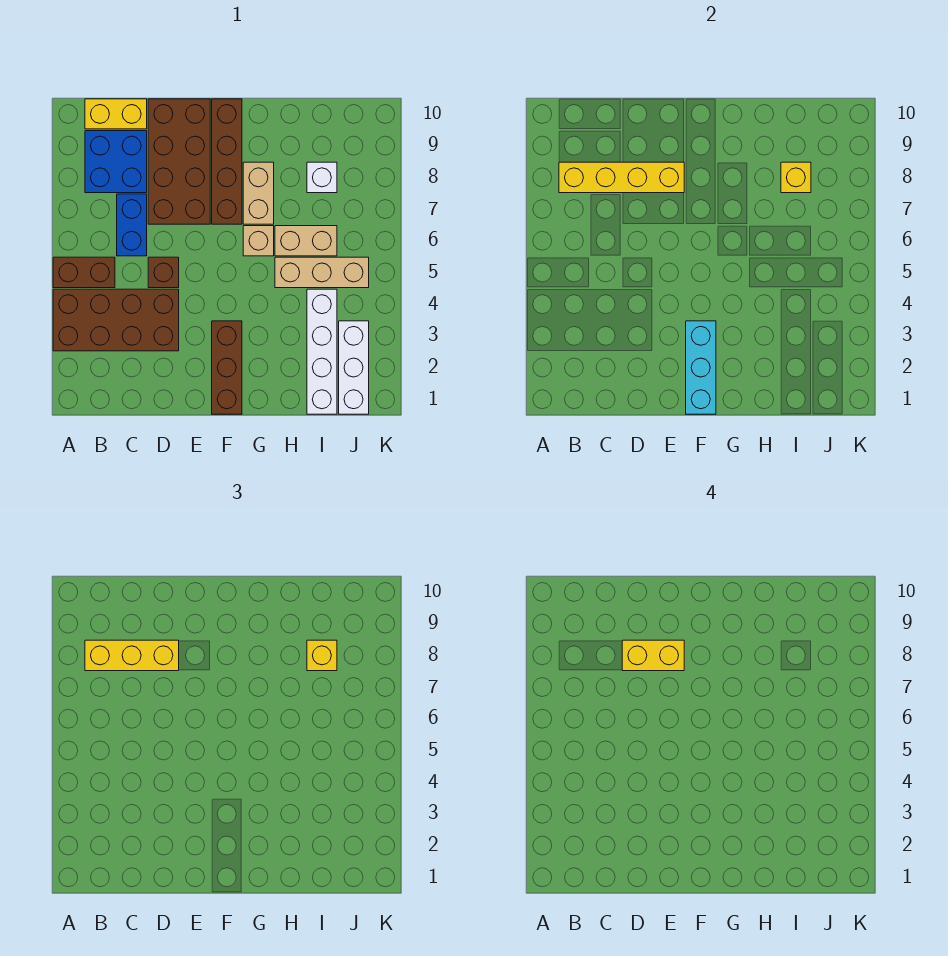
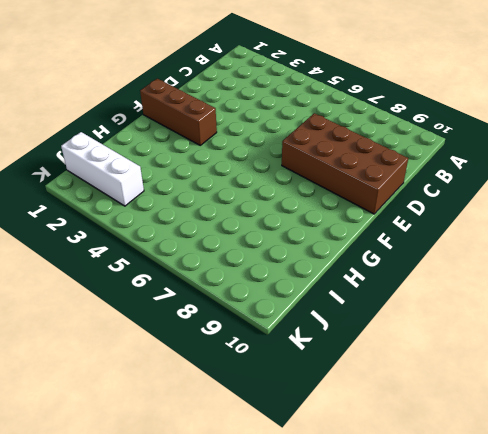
none -> brown brick A3:D4 level 1
none -> brown brick A5:B5 level 1
none -> blue brick B8:C9 level 1

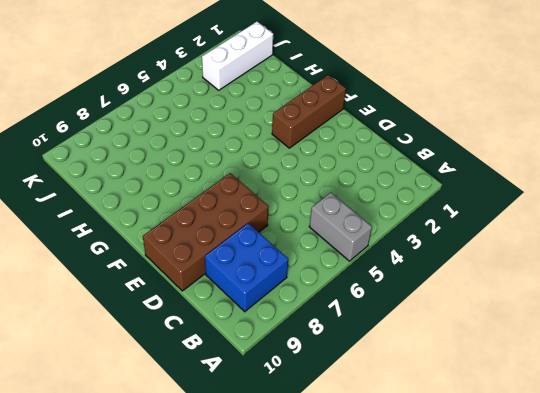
grey brick A5:B5 level 1 -> brown brick A5:B5 level 1
none -> brown brick A3:D4 level 1
none -> yellow brick B10:C10 level 1
none -> blue brick C6:C7 level 1

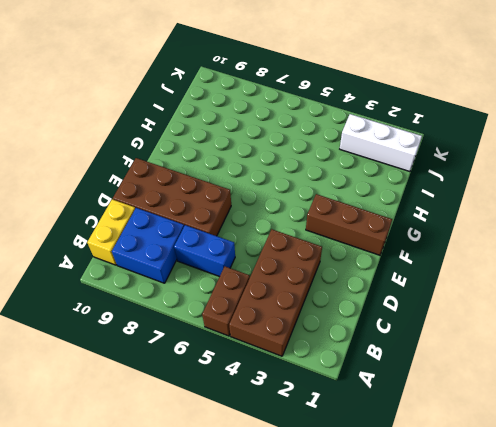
none -> brown brick D5 level 1
none -> brown brick F7:F10 level 1
none -> tan brick G6 level 1

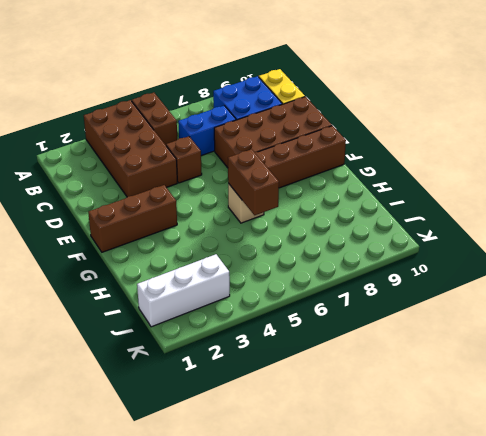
brown brick G6:H6 level 2 -> none
none -> tan brick G7:G8 level 1
none -> tan brick H5:J5 level 1
none -> tan brick H6:I6 level 1

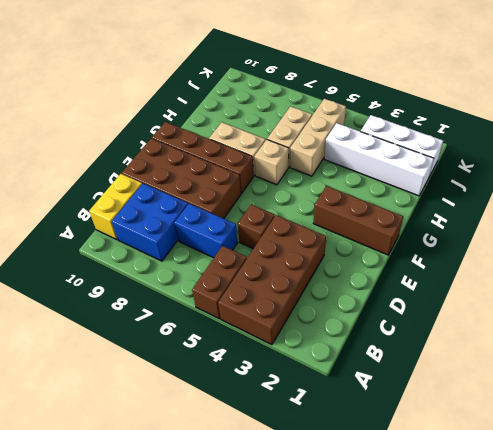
none -> white brick I8 level 1
none -> yellow brick B8:E8 level 2
none -> cyan brick F1:F3 level 2

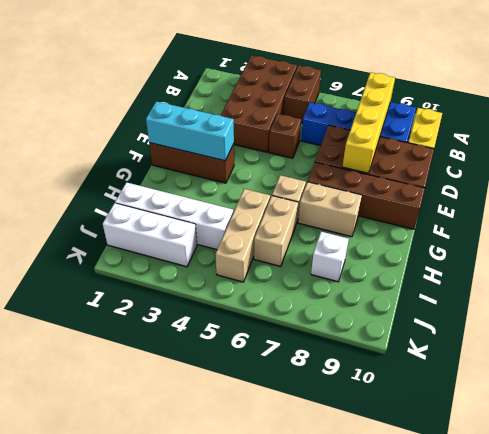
none -> yellow brick I8 level 2
none -> yellow brick B8:D8 level 3
none -> yellow brick I8 level 3

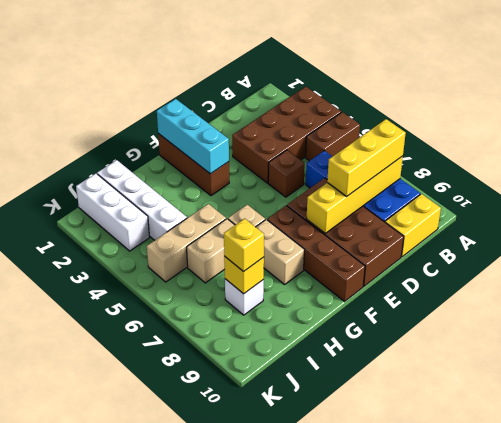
none -> yellow brick D8:E8 level 4

